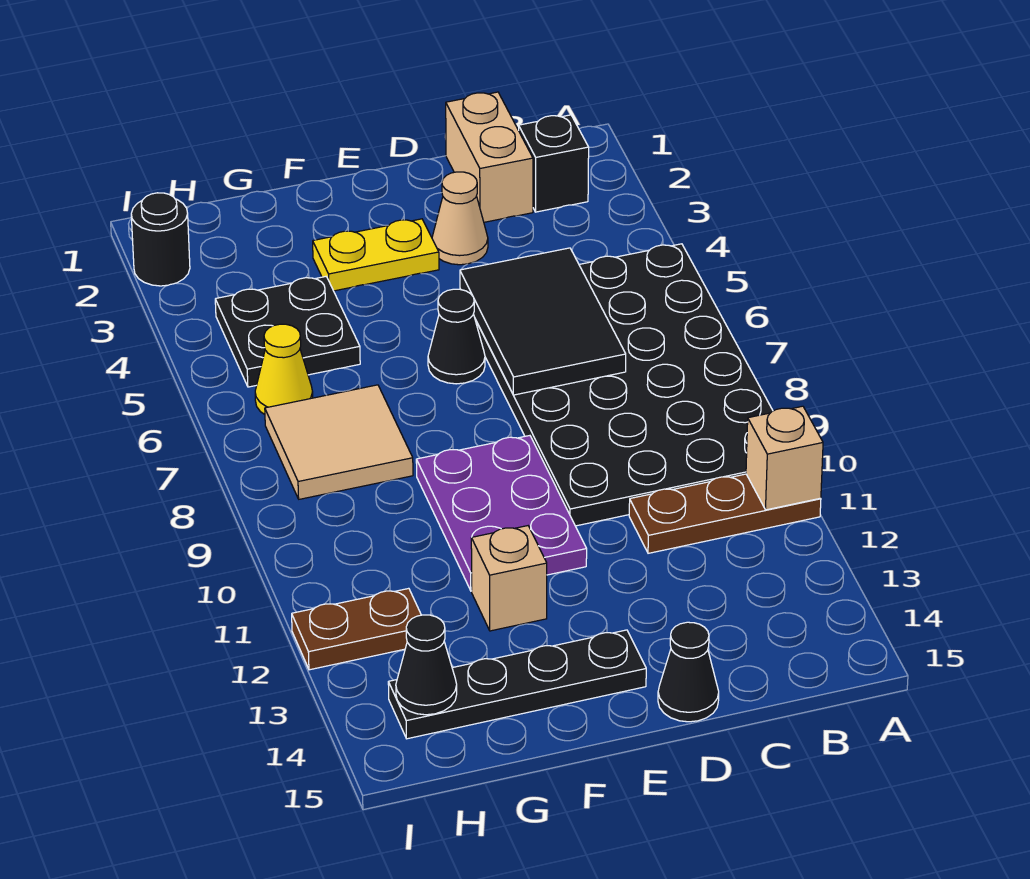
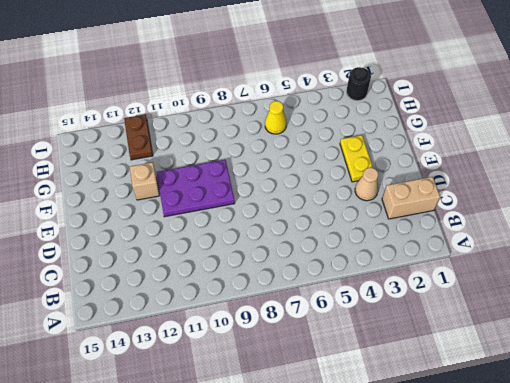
none -> black plate A5:D10 level 1
none -> brown plate A11:C11 level 1
none -> black brick B2 level 1

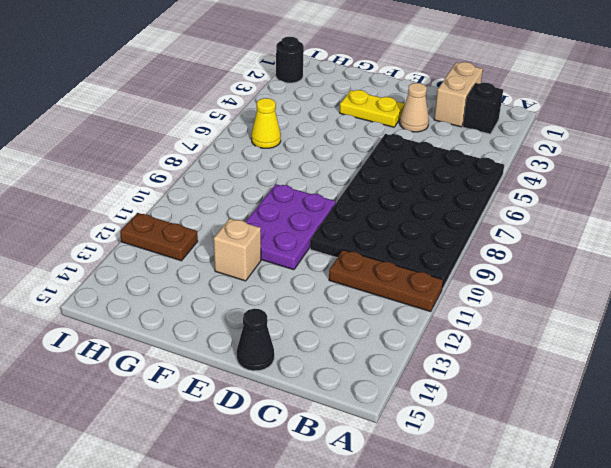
none -> black cone E6 level 1
none -> black plate E14:H14 level 1
none -> black plate G4:H5 level 1

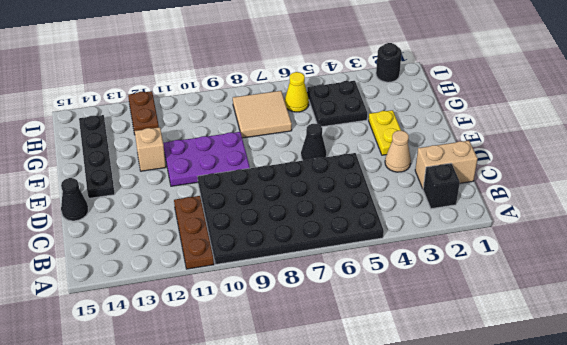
none -> tan brick A11 level 2
none -> black tile C5:D7 level 2
none -> black cone H14 level 2

